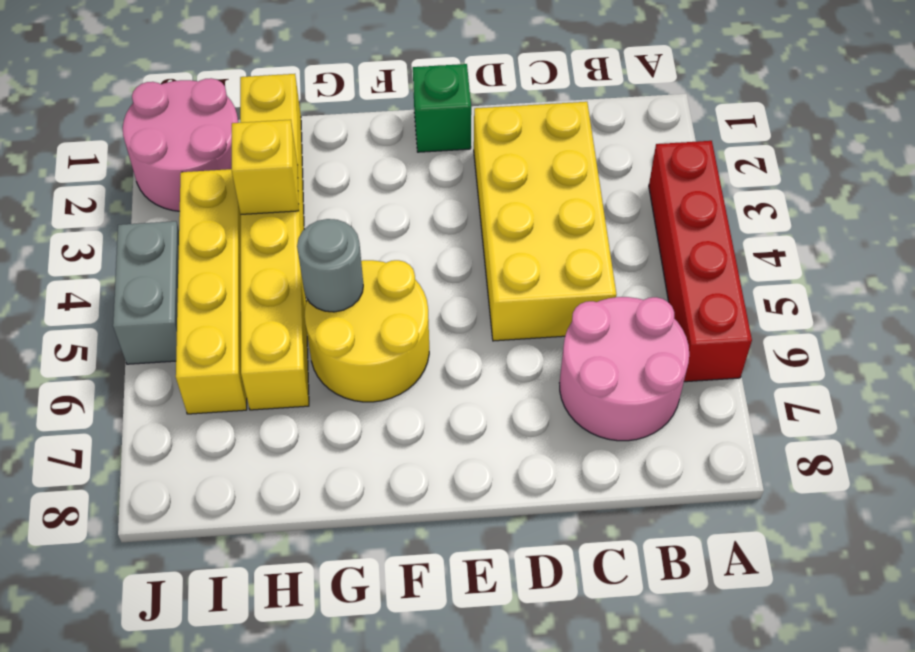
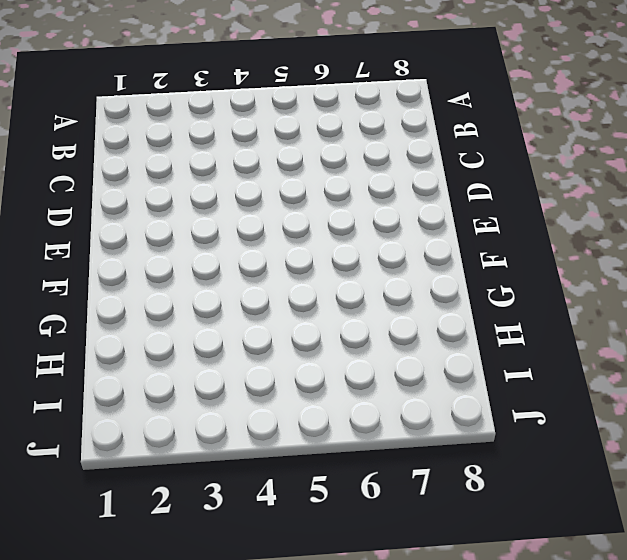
none -> red brick A3:A6 level 1
none -> pink round brick B6:C7 level 1

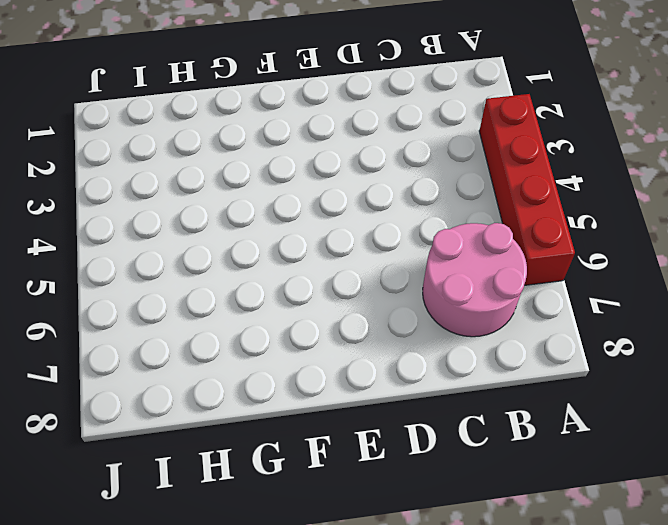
none -> yellow brick C2:D5 level 1
none -> green brick E1 level 1

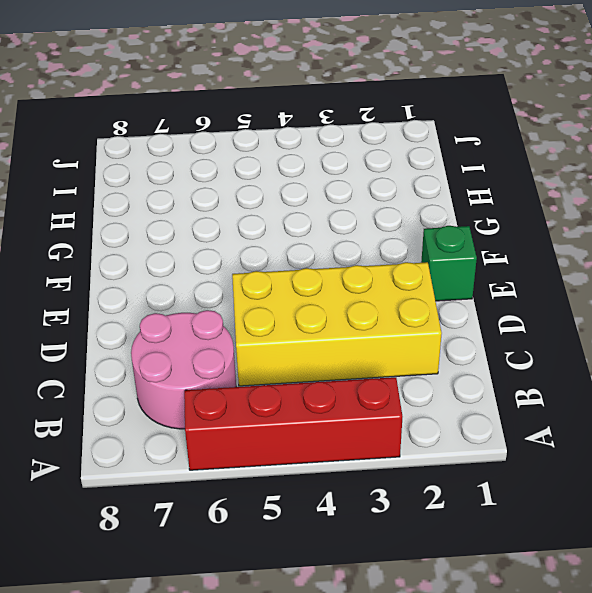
none -> yellow round brick F5:G6 level 1
none -> yellow brick H1:H6 level 1

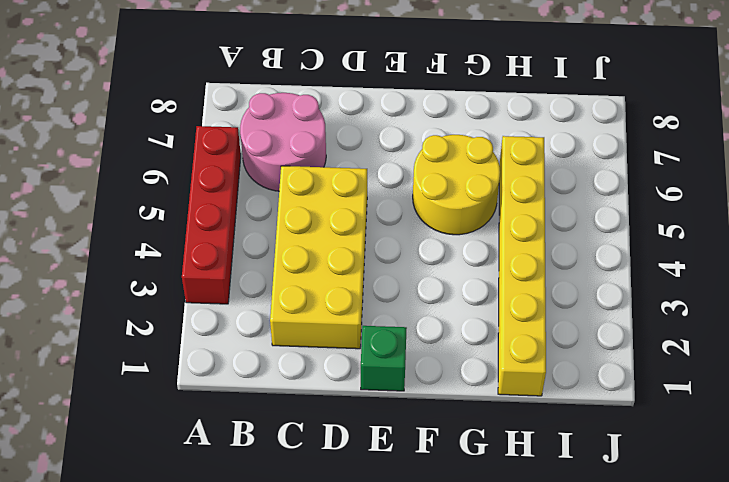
none -> pink round brick I1:J2 level 1
none -> yellow brick I3:I6 level 1

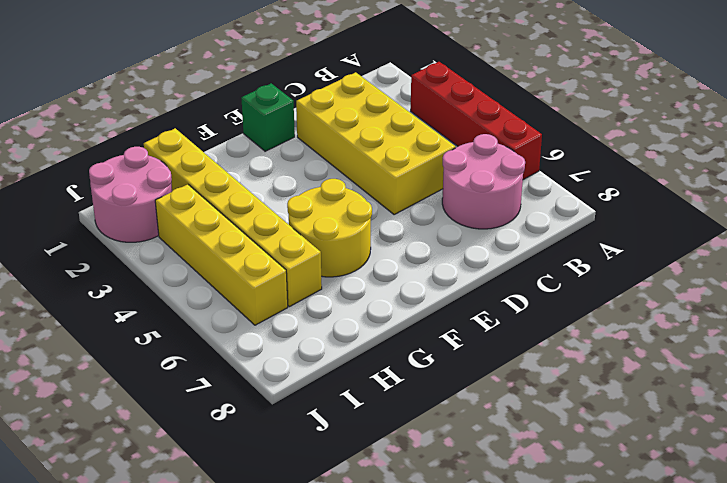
none -> grey brick J4:J5 level 1
none -> grey round brick G5 level 2

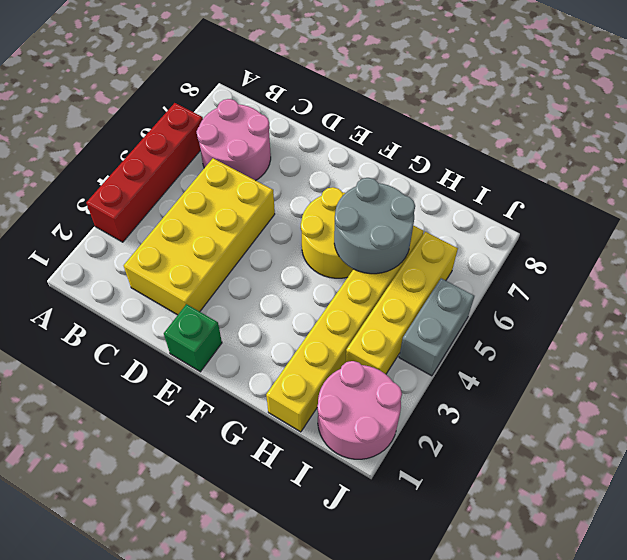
grey round brick G5:H6 level 2 -> grey round brick G5 level 2
none -> yellow brick H3 level 2

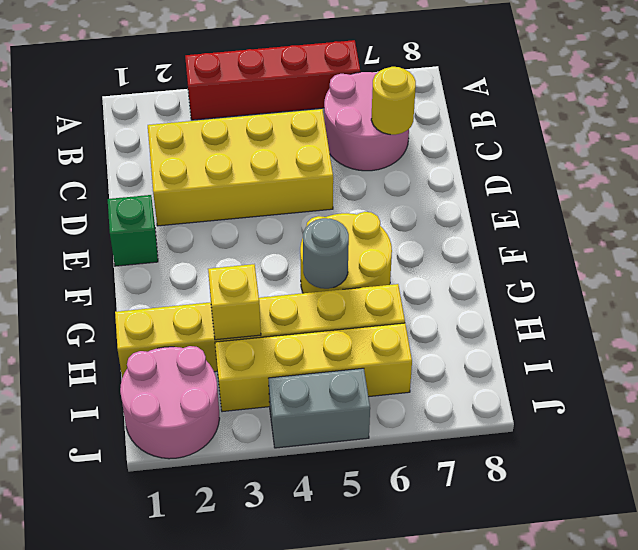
yellow round brick C7 level 2 -> none

